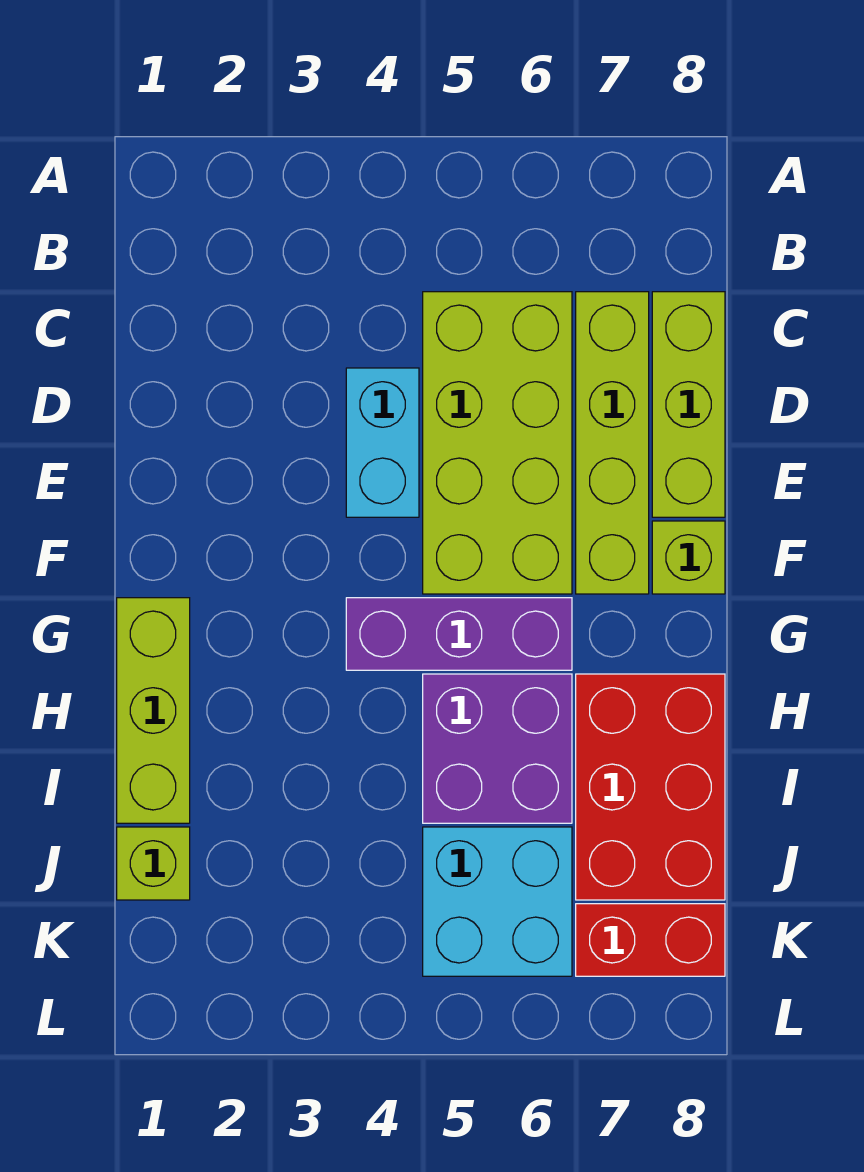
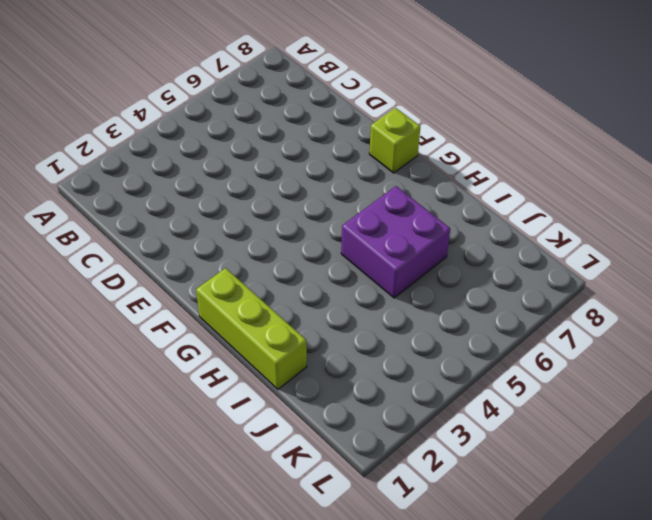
none -> lime brick C5:F6 level 1
none -> lime brick C7:F7 level 1
none -> lime brick C8:E8 level 1

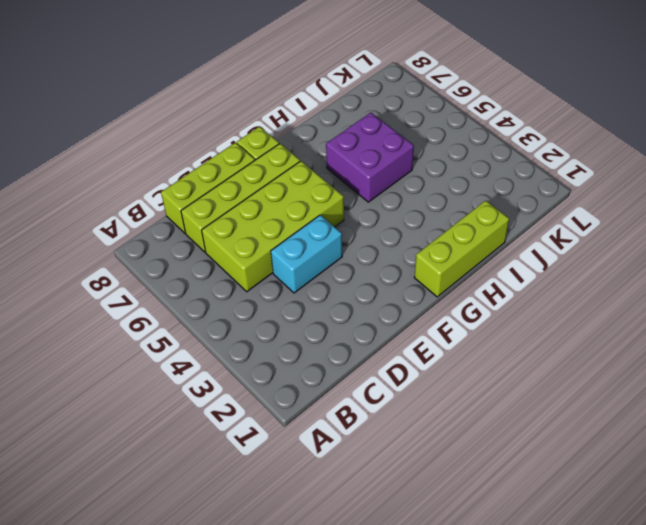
none -> purple brick G4:G6 level 1
none -> red brick H7:J8 level 1
none -> lime brick J1 level 1

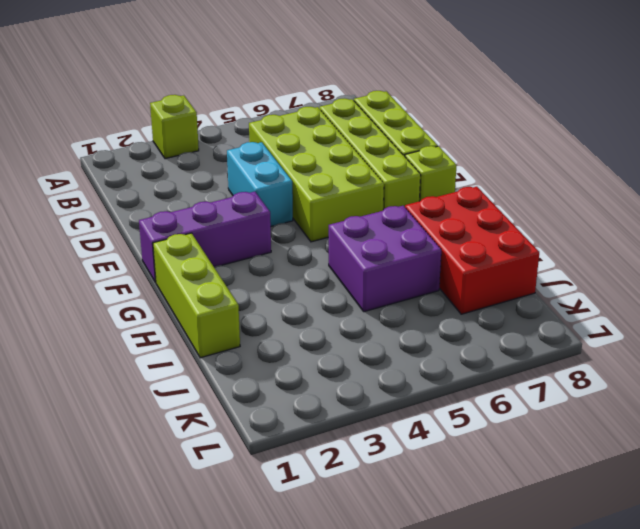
lime brick A3 level 1 -> lime brick J1 level 1
purple brick F1:F3 level 1 -> purple brick G4:G6 level 1
none -> cyan brick J5:K6 level 1
none -> red brick K7:K8 level 1

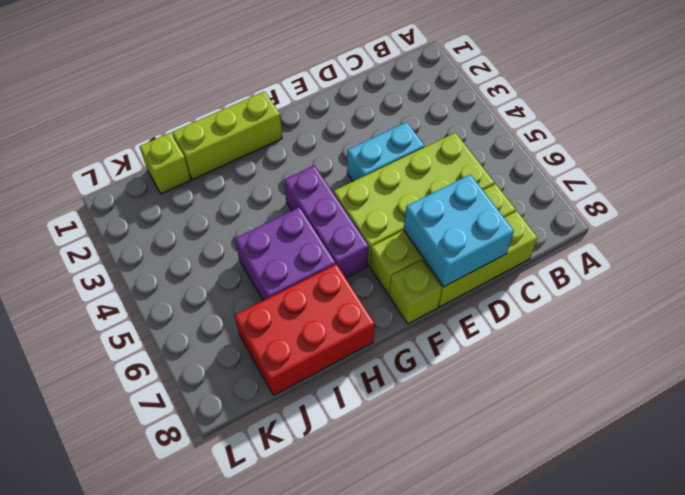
cyan brick D7:E8 level 2 -> cyan brick J5:K6 level 1
none -> red brick K7:K8 level 1

